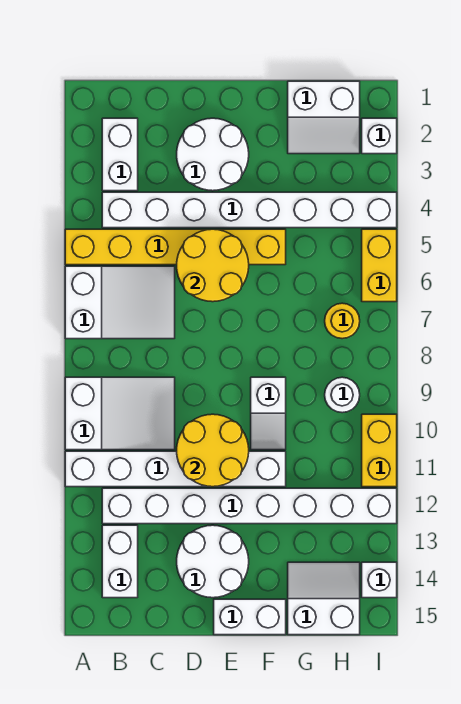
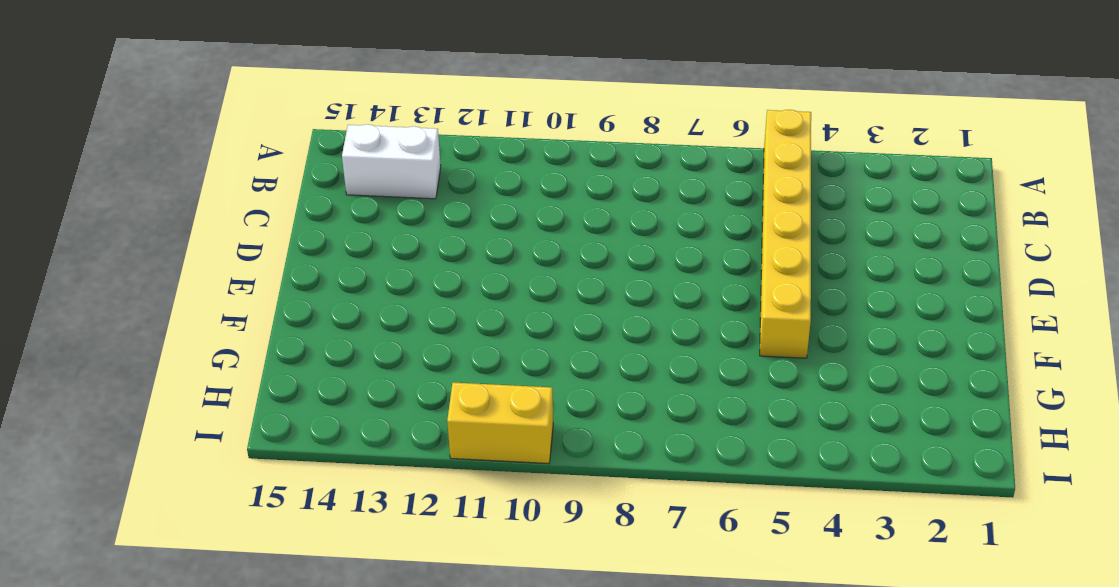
none -> white slope A6:C7 level 1 top A
none -> white slope A9:C10 level 1 top A
none -> white brick A11:F11 level 1

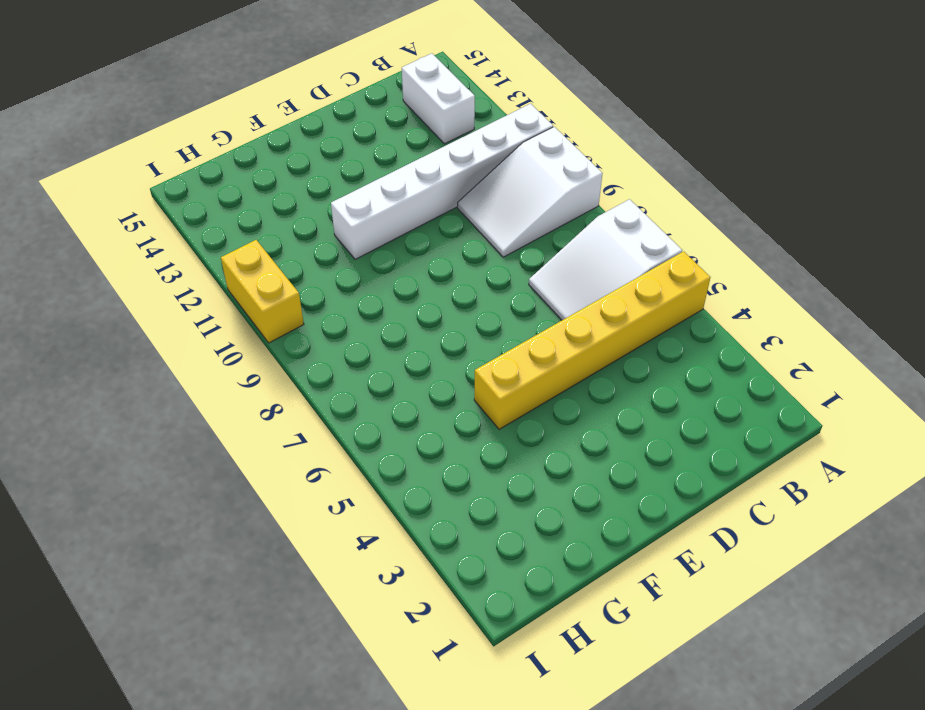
none -> white brick B2:B3 level 1
none -> white brick B4:I4 level 1
none -> white brick B12:I12 level 1

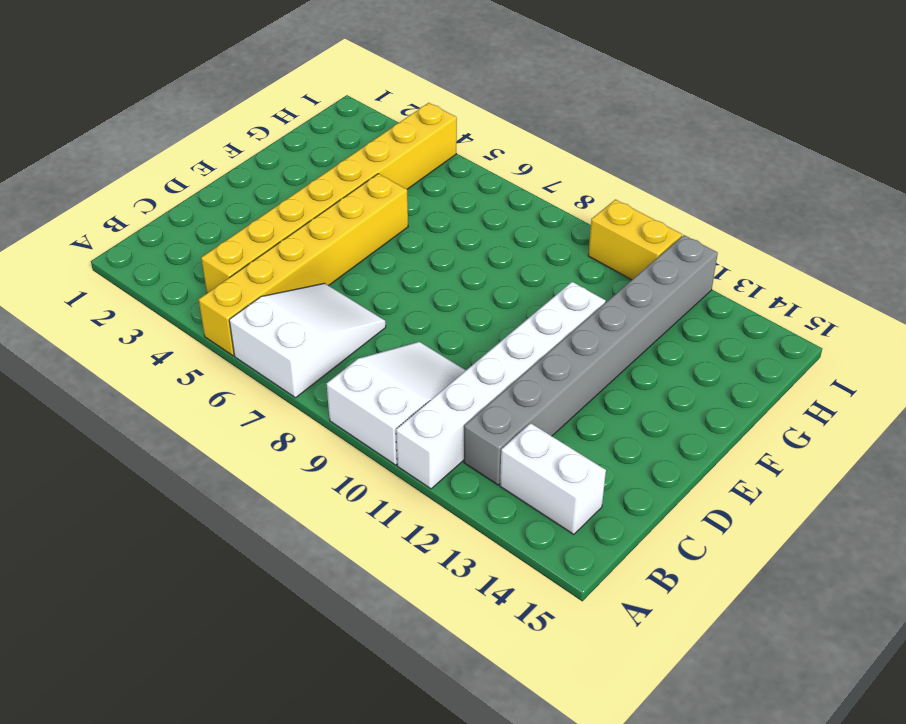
yellow brick B4:I4 level 1 -> white brick B4:I4 level 1
grey brick B12:I12 level 1 -> white brick B12:I12 level 1
none -> white brick B2:B3 level 1
none -> white round brick D2:E3 level 1
none -> white round brick D13:E14 level 1

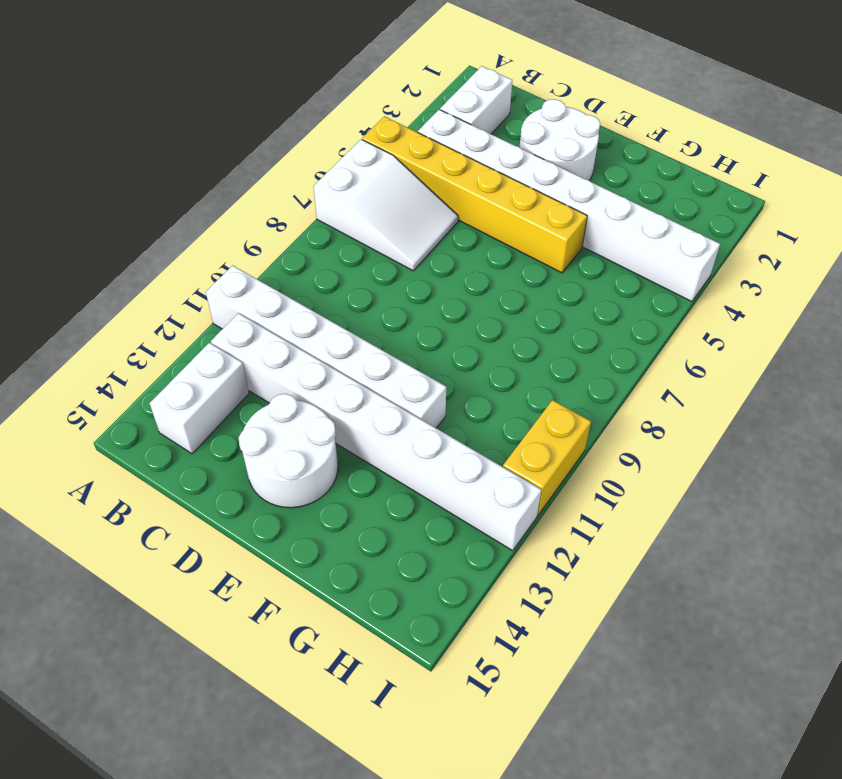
none -> white slope A9:C10 level 1 top A
none -> white brick E15:F15 level 1
none -> white slope F9:F10 level 1 top 9

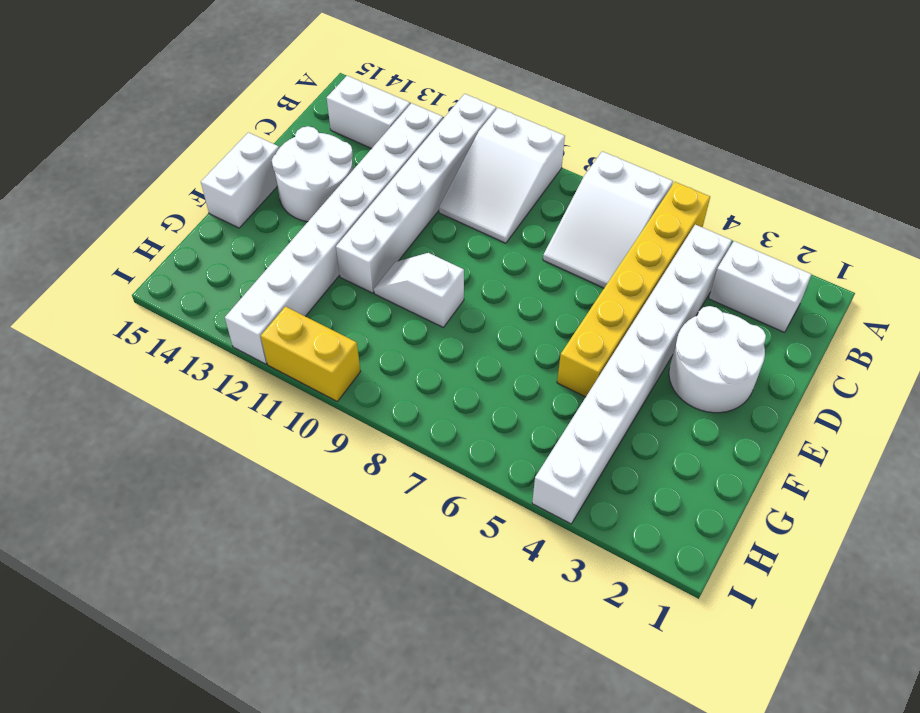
none -> white slope G1:H2 level 1 top 1
none -> white slope G14:H15 level 1 top 15
none -> yellow round brick H7 level 1

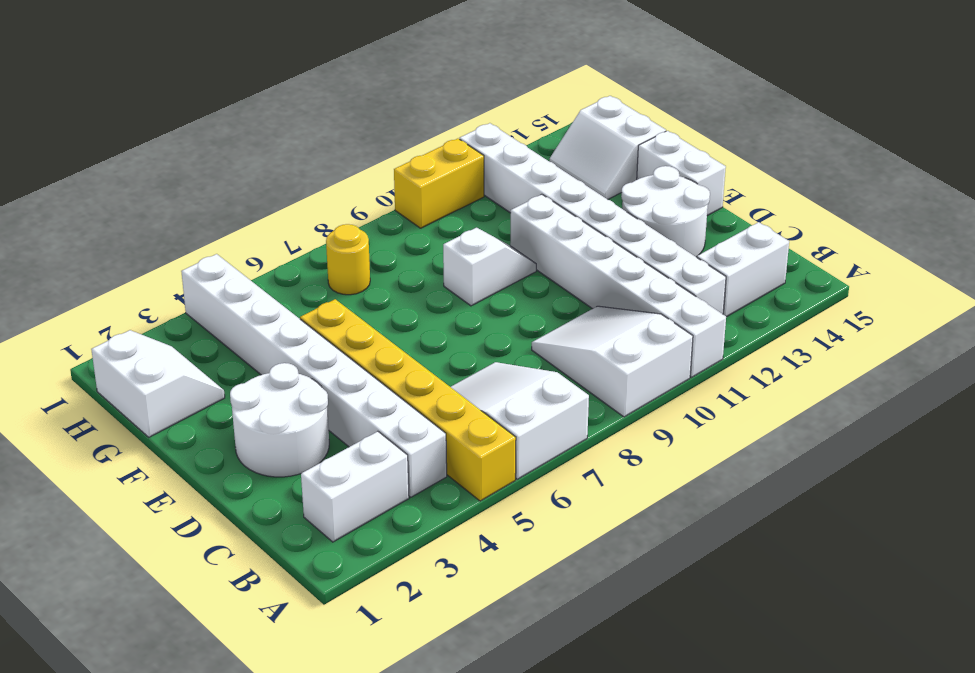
none -> white round brick H9 level 1
none -> white brick I2 level 1
none -> yellow brick I5:I6 level 1

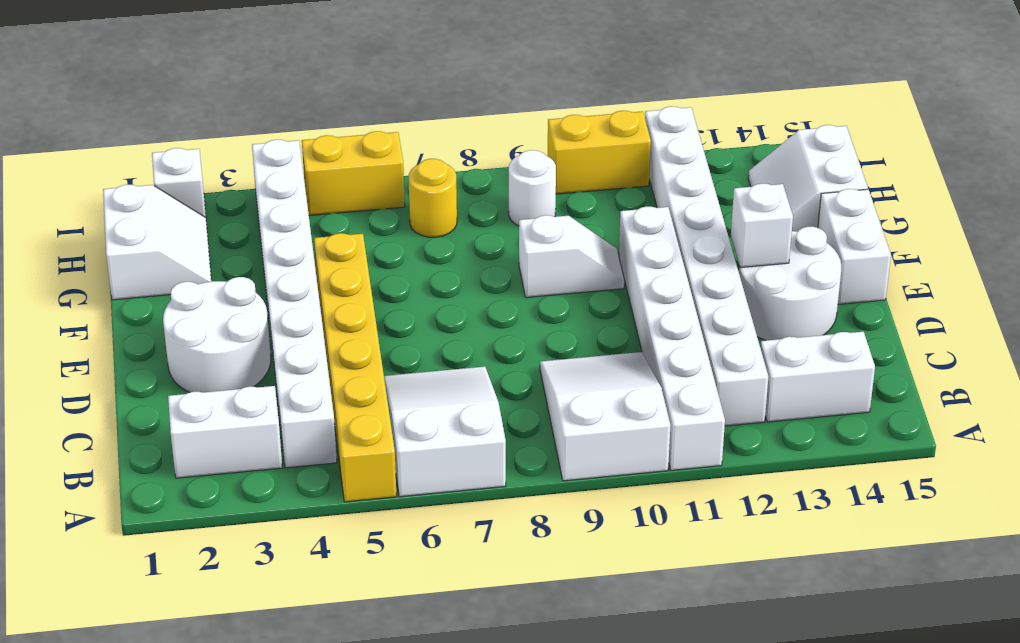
white brick E13 level 2 -> white brick I14 level 1
none -> yellow round brick D5:E6 level 2
none -> yellow round brick D10:E11 level 2

